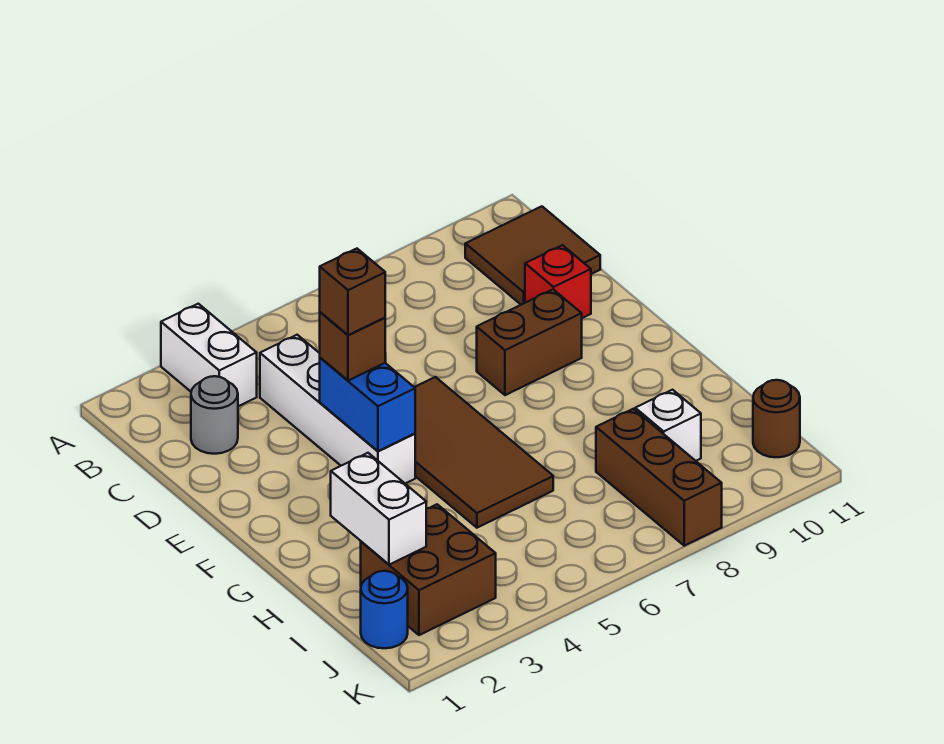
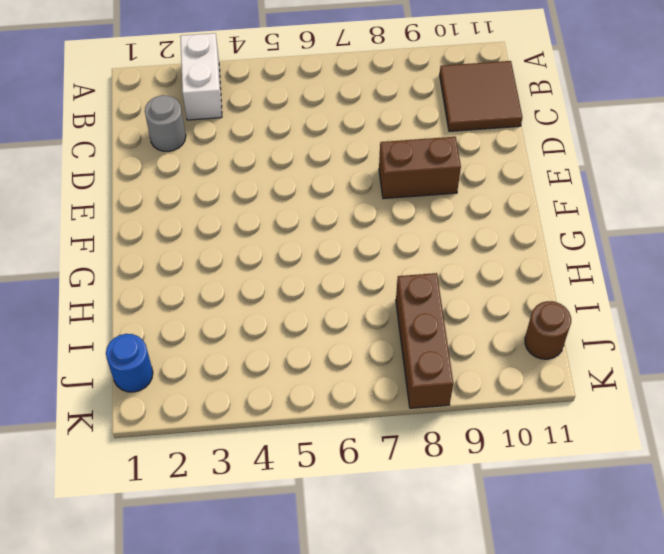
none -> white brick C4:F4 level 1
none -> red brick D10 level 1
none -> brown tile E5:H6 level 1

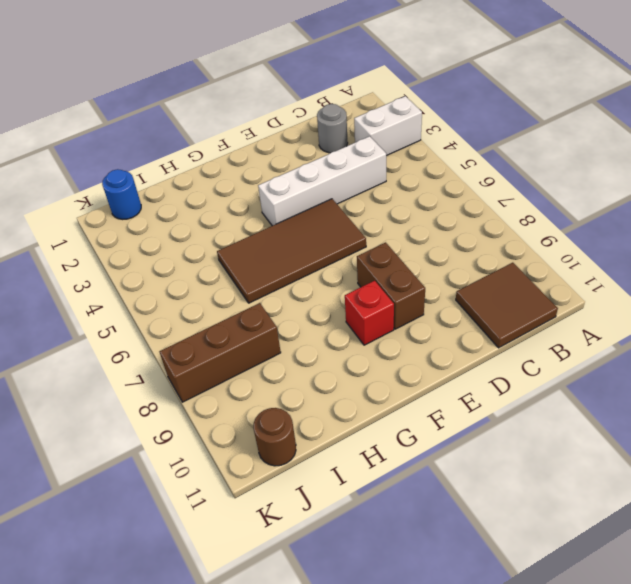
red brick F9 level 1 -> red brick D10 level 1
none -> brown brick I2:J3 level 1
none -> white brick I9 level 1
none -> blue brick E4:F4 level 2

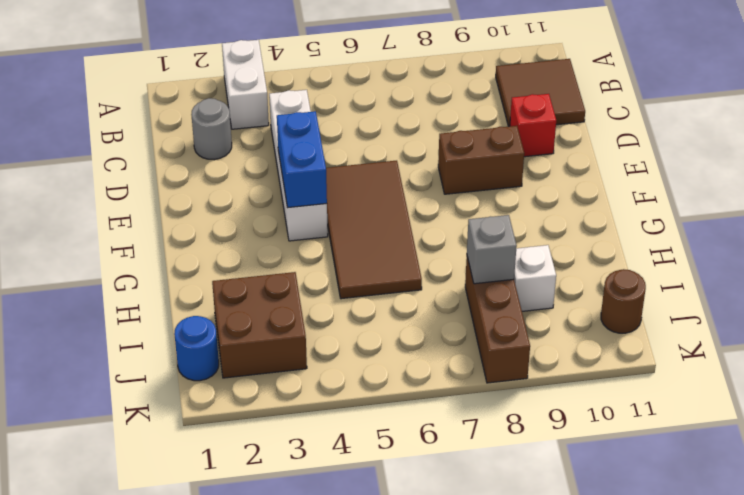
grey brick I8 level 2 -> none
none -> white brick H2:I2 level 2
none -> brown brick E4 level 3
none -> brown brick E4 level 4

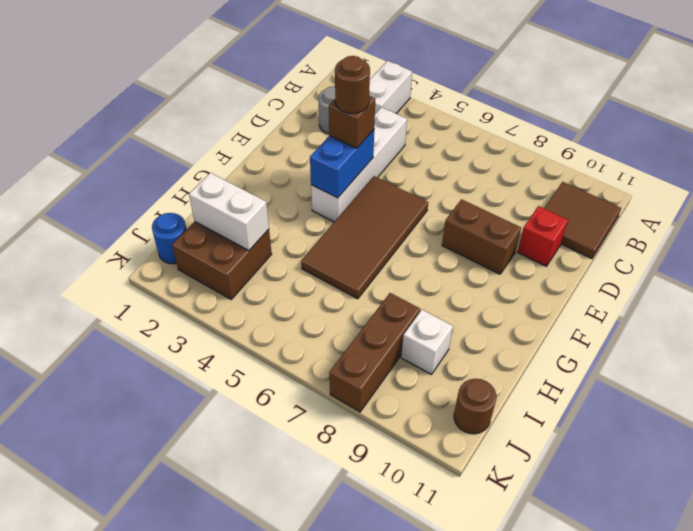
brown round brick E4 level 4 -> brown brick E4 level 4
white brick I2:I3 level 2 -> white brick H2:I2 level 2

